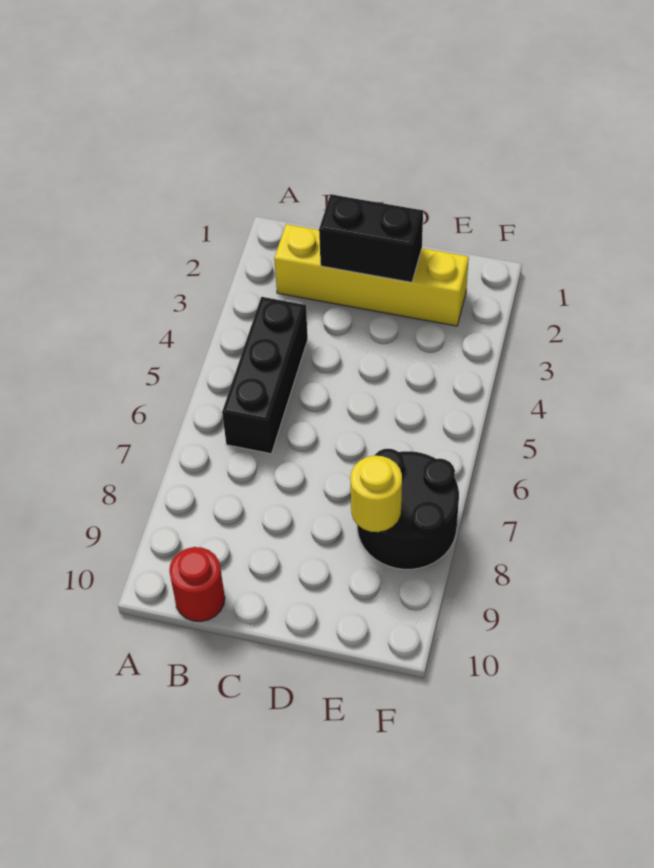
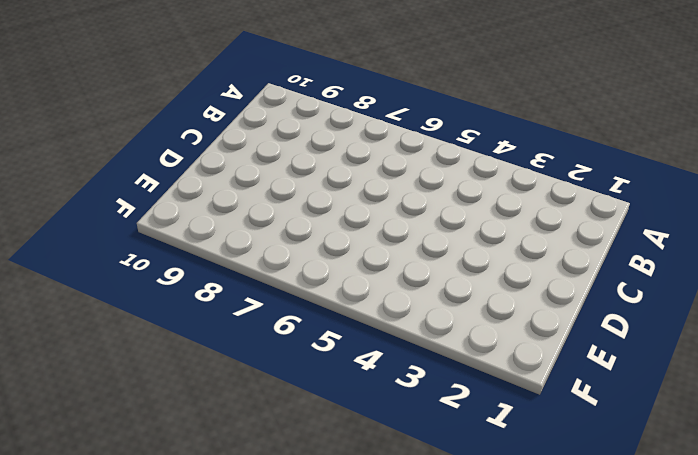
none -> yellow brick B2:E2 level 1
none -> black brick B4:B6 level 1

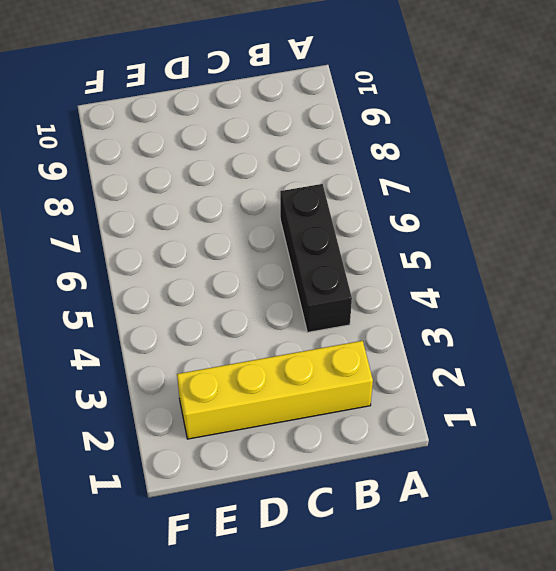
none -> red round brick B10 level 1
none -> black round brick E7:F8 level 1

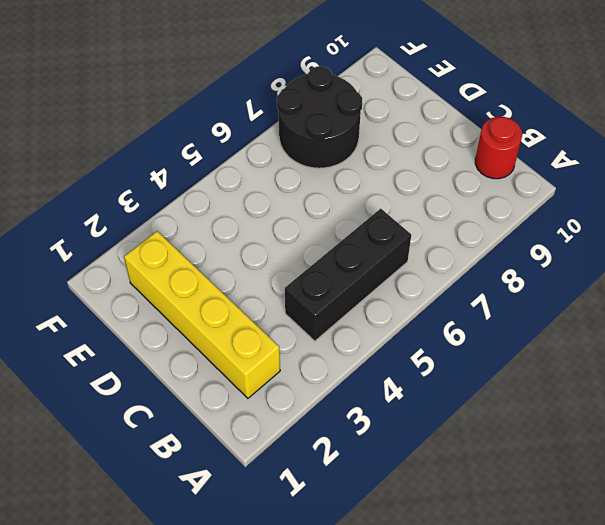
none -> black brick C2:D2 level 2
none -> yellow round brick E8 level 2

